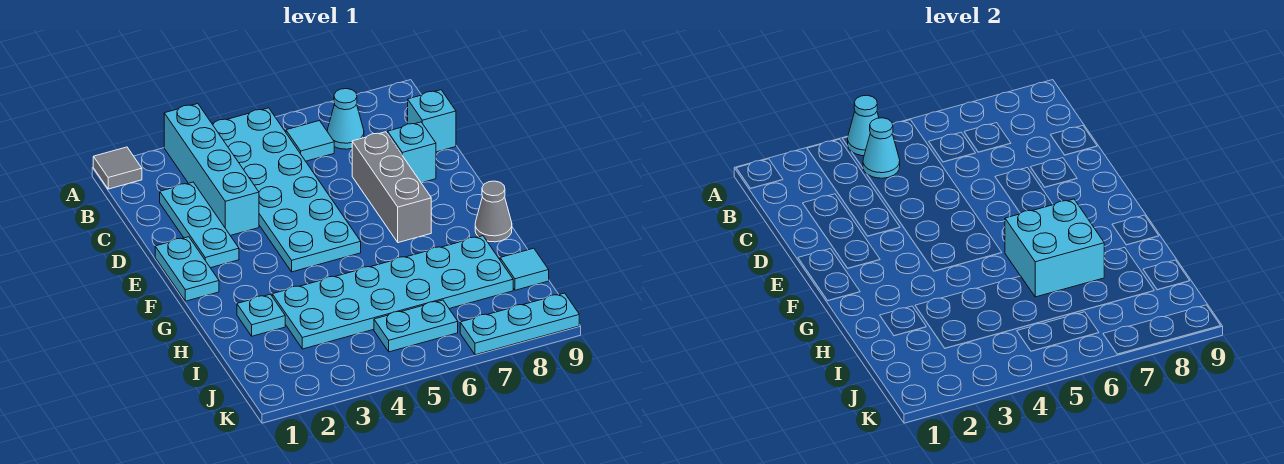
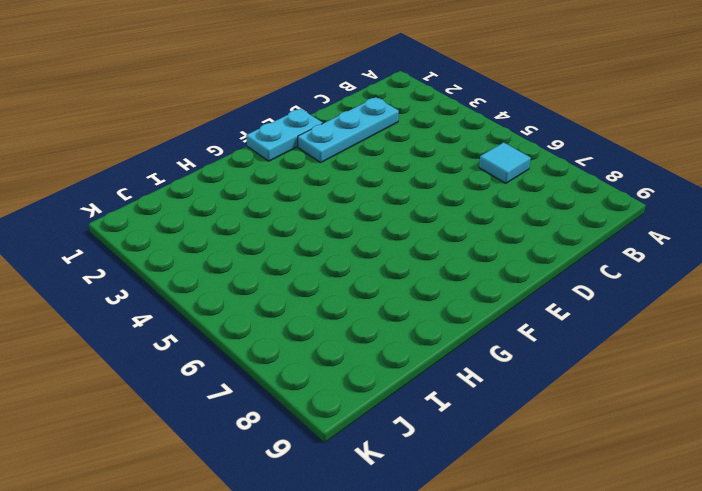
none -> grey tile A1 level 1
none -> cyan brick A3:D3 level 1
none -> cyan plate A4:F5 level 1

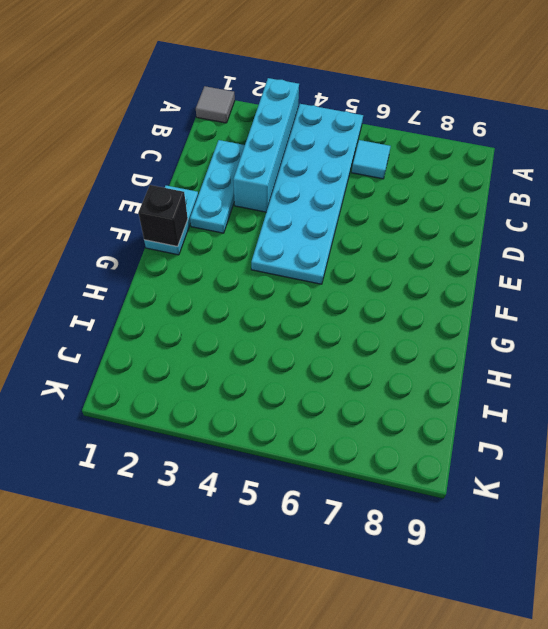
black brick F1 level 2 -> none
none -> cyan cone B7 level 1
none -> cyan brick C9 level 1
none -> grey brick D7:F7 level 1

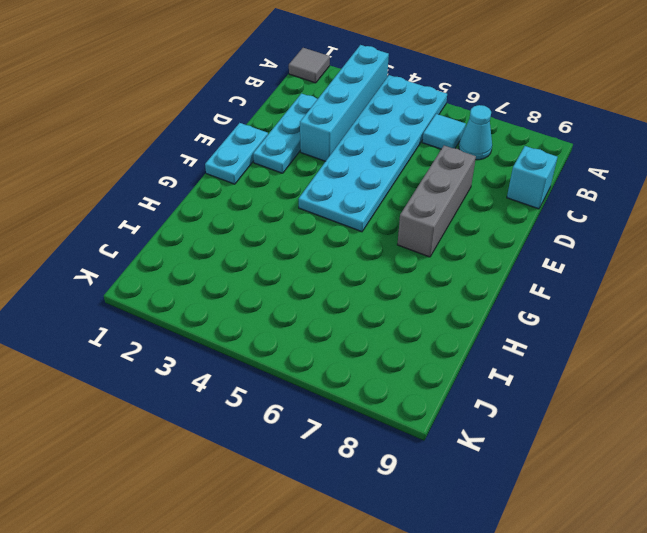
none -> cyan brick D8 level 1
none -> grey cone G9 level 1
none -> cyan plate H2 level 1

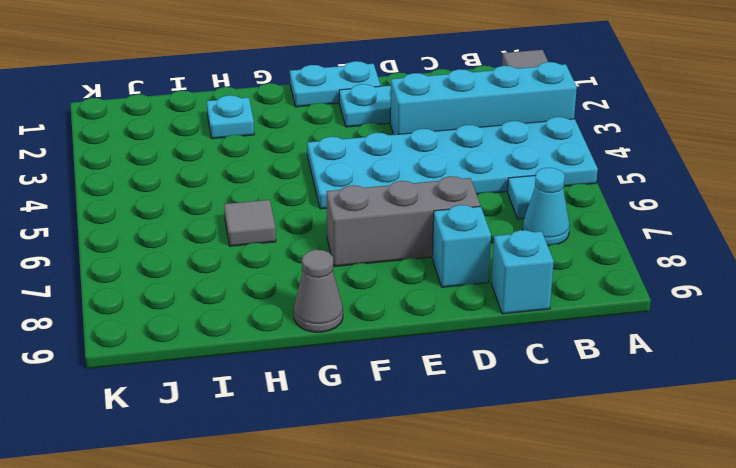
grey tile H6 level 1 -> cyan plate H3:I8 level 1
none -> cyan tile I9 level 1
none -> cyan plate J5:J6 level 1
none -> cyan plate K7:K9 level 1

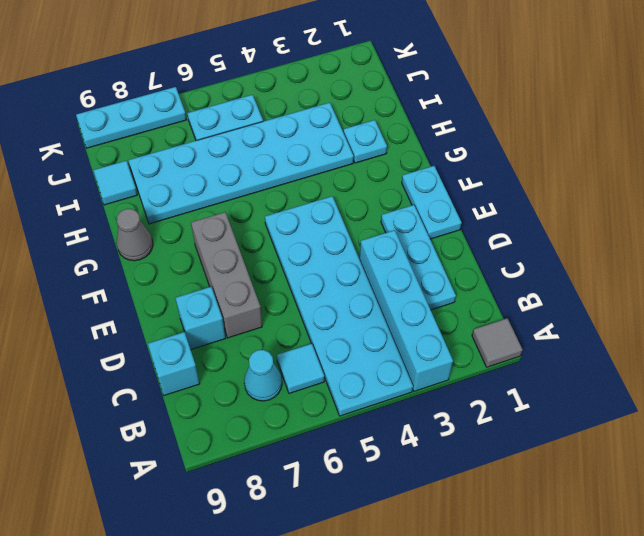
none -> cyan cone A4 level 2
none -> cyan cone B4 level 2
none -> cyan brick G6:H7 level 2

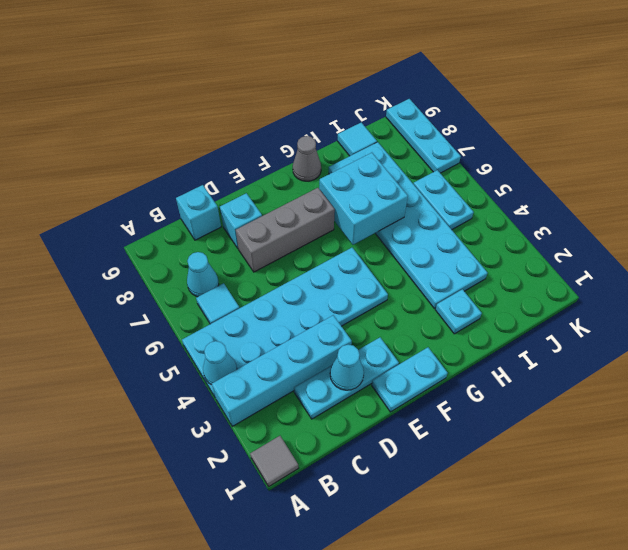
cyan cone D2 level 2 -> cyan cone B4 level 2

